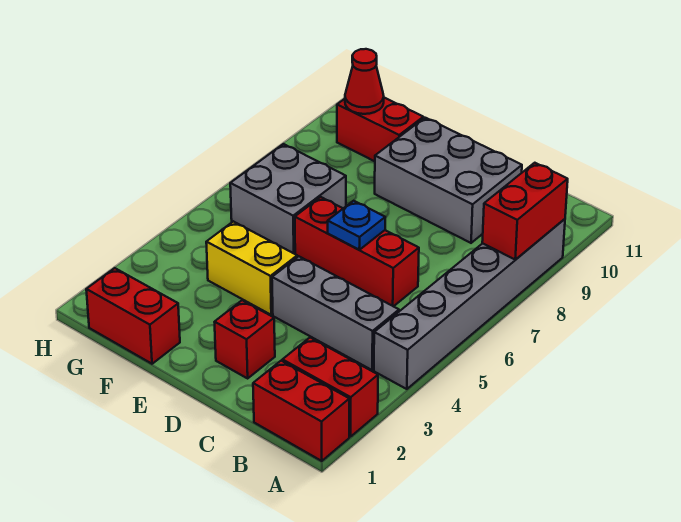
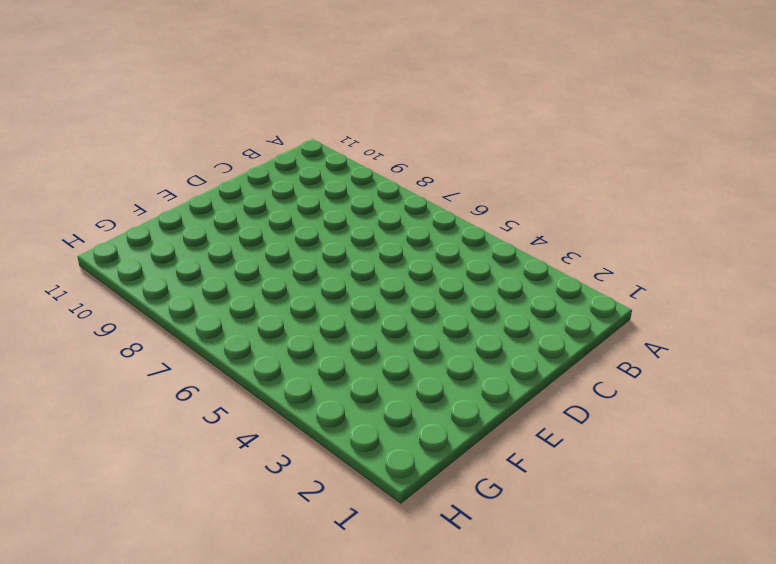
none -> red brick A1:B1 level 1
none -> red brick A2:B2 level 1
none -> grey brick A4:A9 level 1

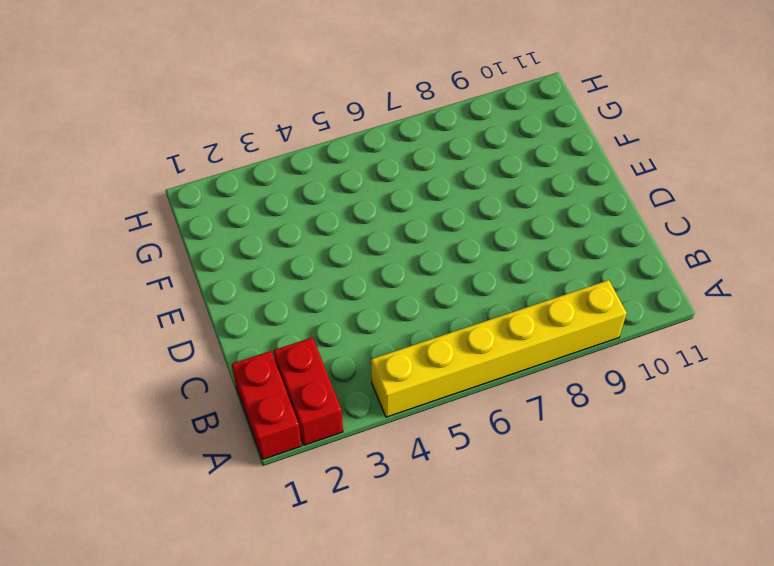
yellow brick A4:A9 level 1 -> grey brick A4:A9 level 1
none -> grey brick B4:D4 level 1
none -> red brick C6:E6 level 1
none -> grey brick C9:E10 level 1

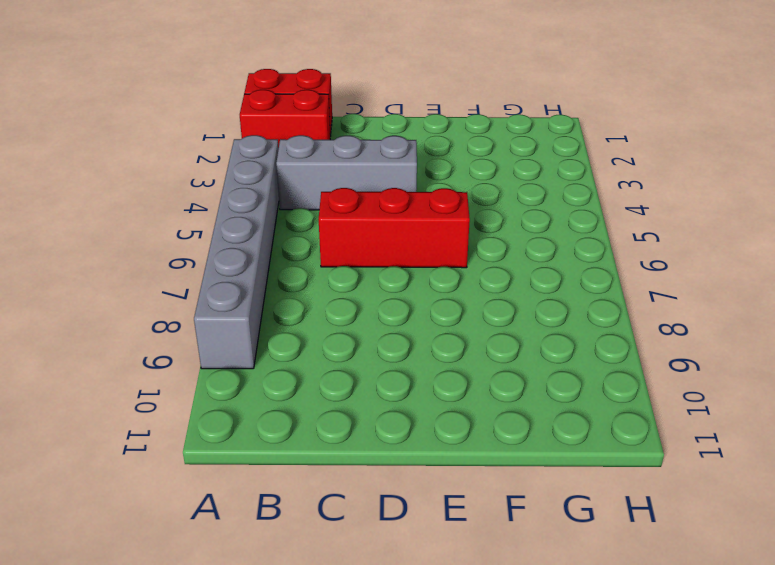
none -> grey brick C9:E10 level 1
none -> red brick D2 level 1
none -> yellow brick E4:F4 level 1

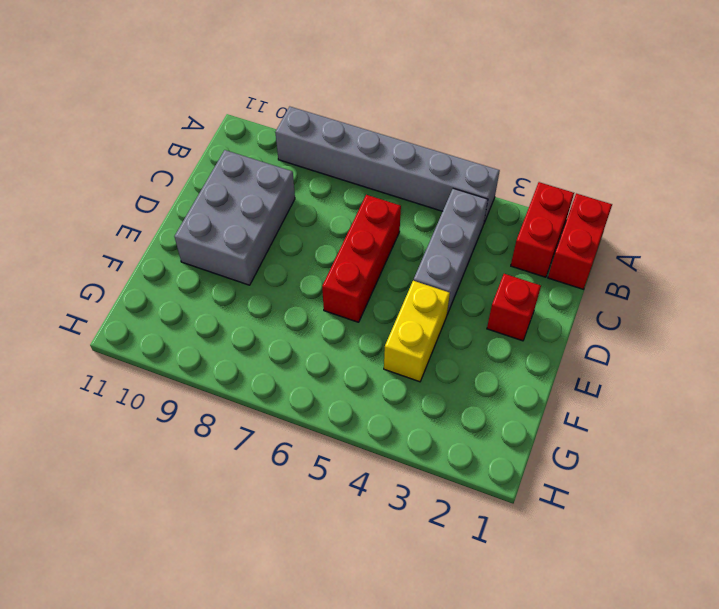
none -> red brick F1:G1 level 1
none -> grey brick F6:G7 level 1
none -> red brick F10:G10 level 1

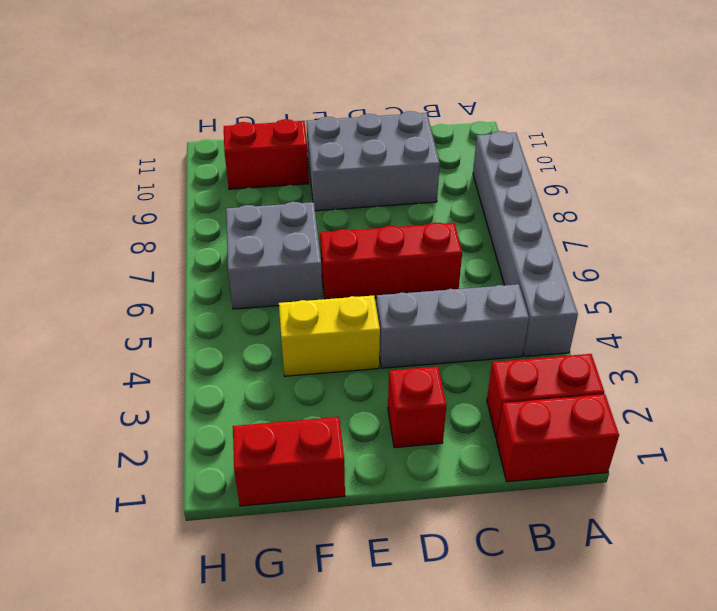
none -> red brick A8:A9 level 2
none -> blue plate D6 level 2
none -> red cone G10 level 2

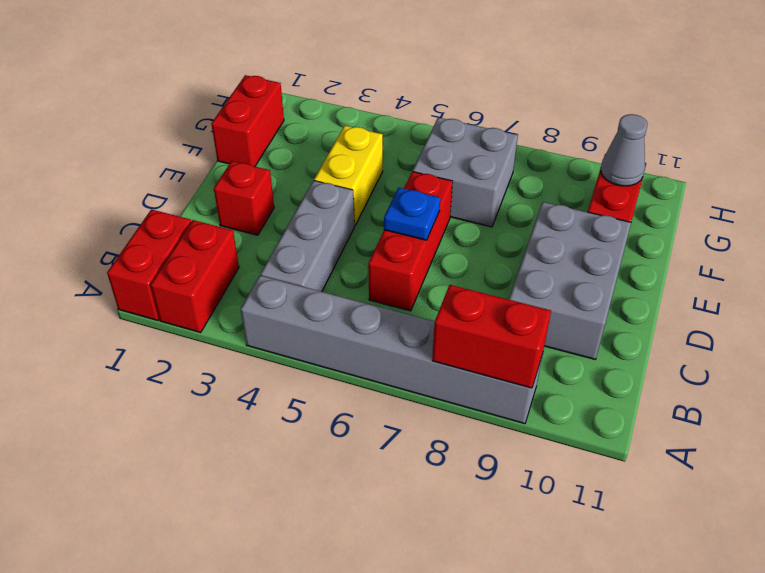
grey cone G10 level 2 -> red cone G10 level 2

